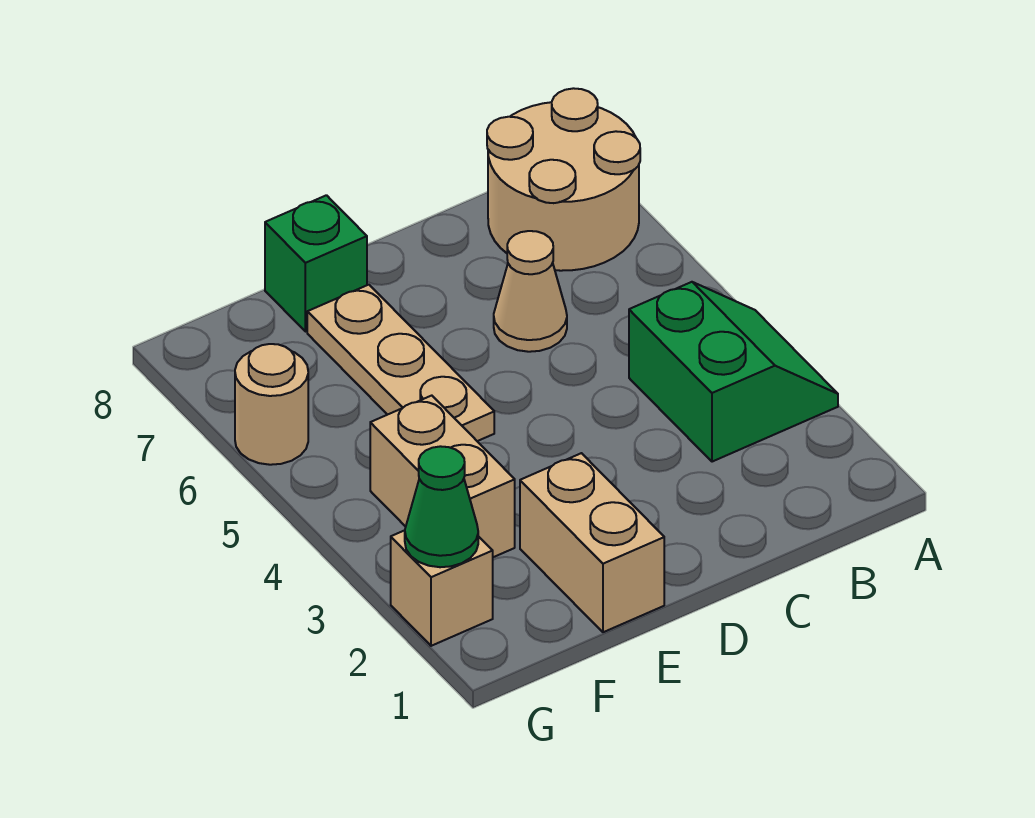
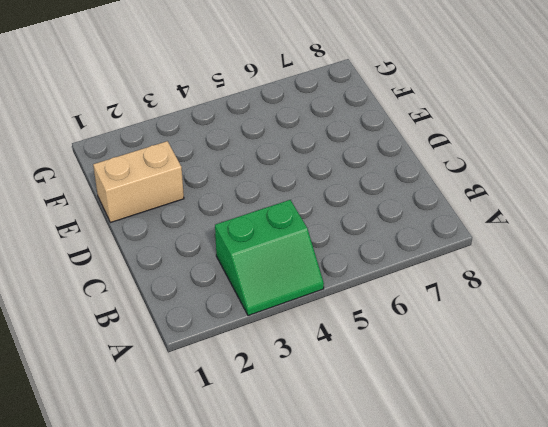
none -> tan round brick A7:B8 level 1
none -> tan cone C6 level 1

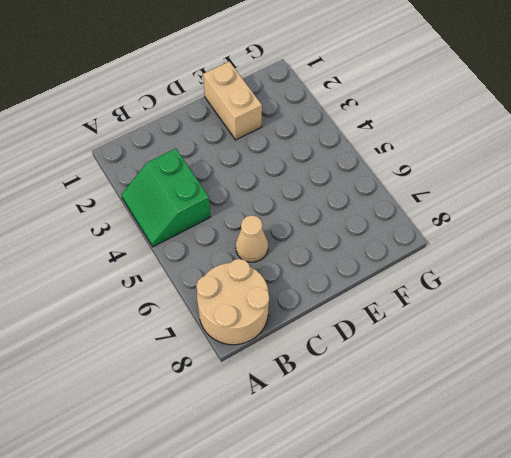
none -> tan plate E5:E7 level 1
none -> green brick E8 level 1

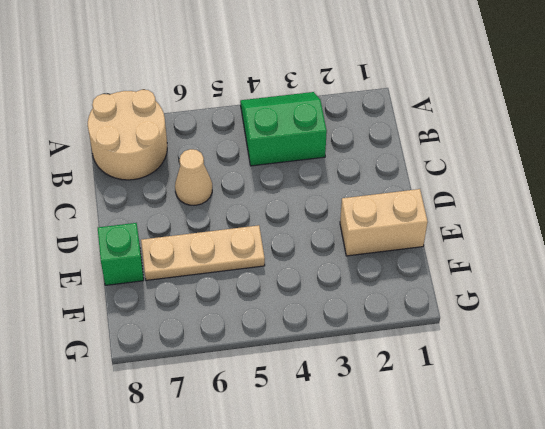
none -> tan brick F3:F4 level 1
none -> tan brick G2 level 1

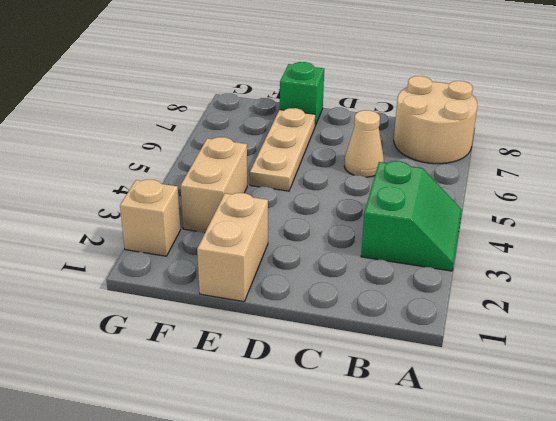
none -> tan round brick G6 level 1
none -> green cone G2 level 2

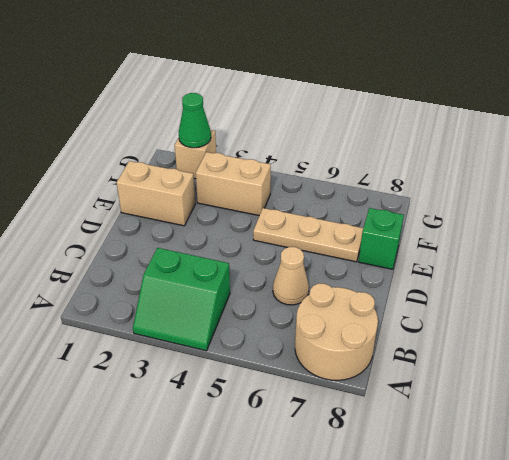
none -> tan round brick G6 level 1

